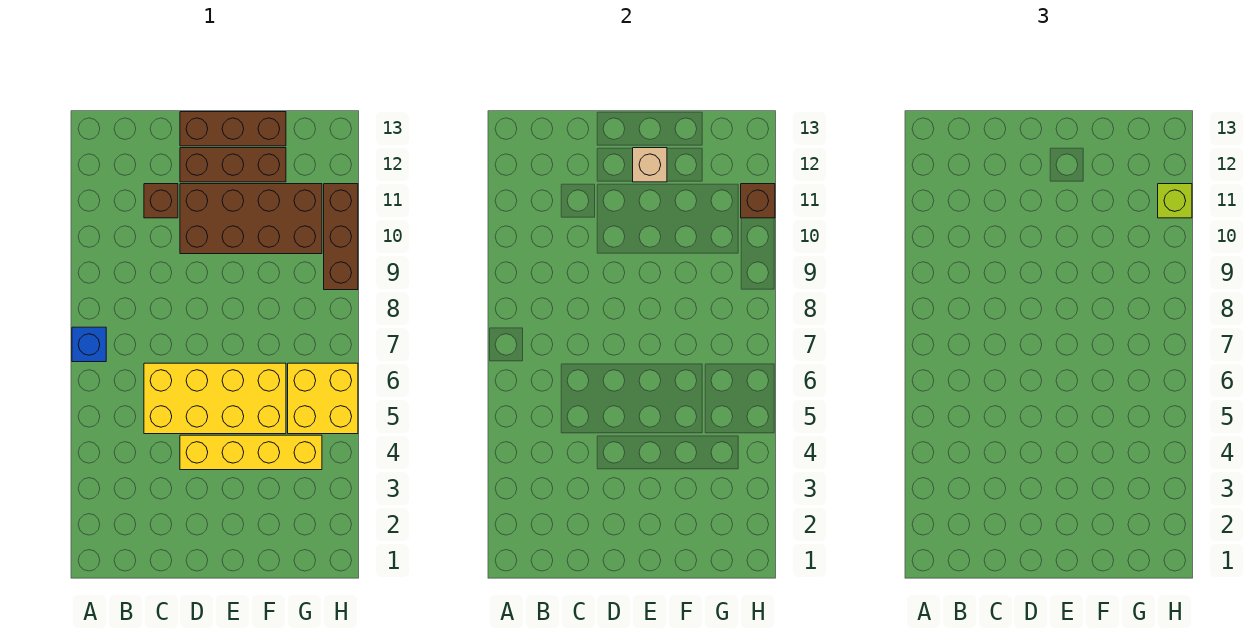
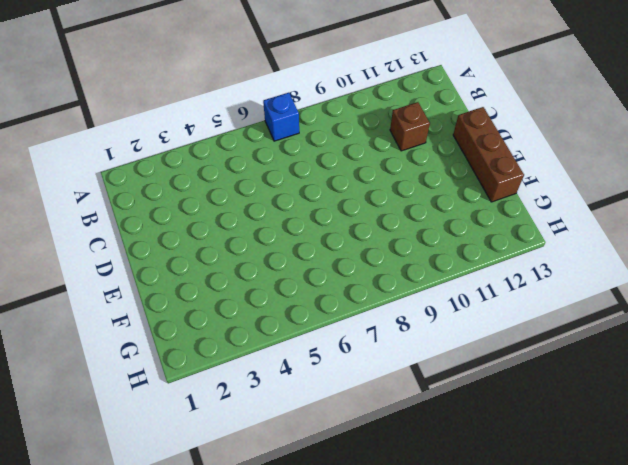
none -> yellow brick C5:F6 level 1
none -> yellow brick D4:G4 level 1
none -> brown brick D10:G11 level 1

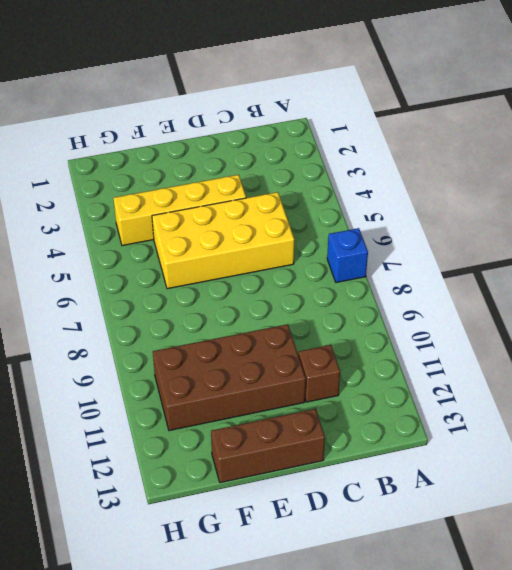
none -> brown brick D12:F12 level 1
none -> yellow brick G5:H6 level 1
none -> brown brick H9:H11 level 1

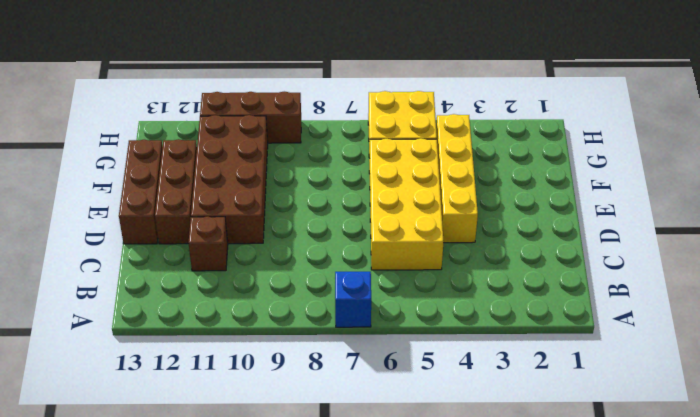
none -> tan brick E12 level 2
none -> brown brick H11 level 2
none -> lime brick H11 level 3

